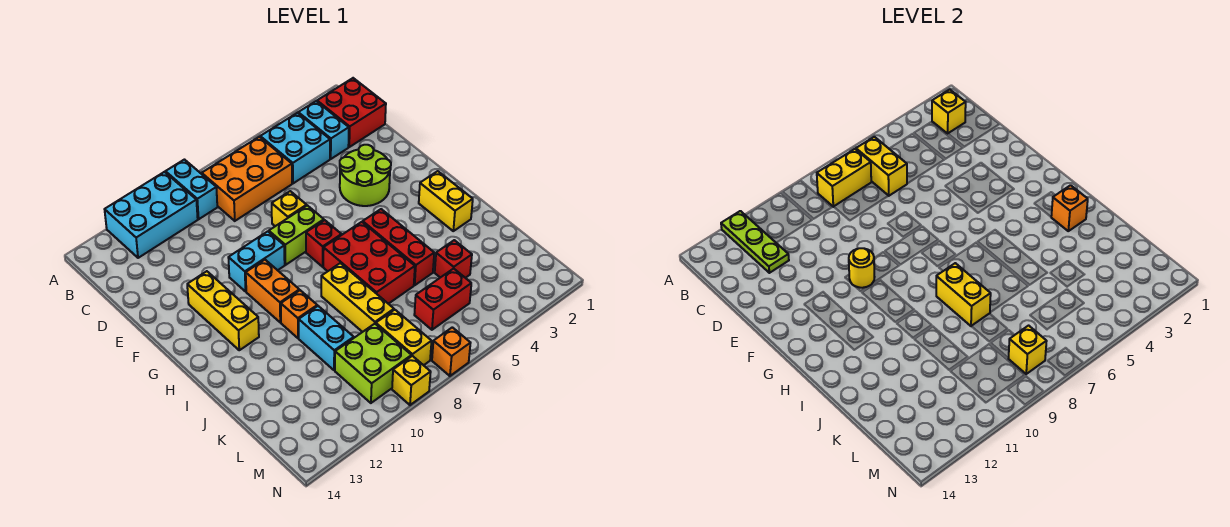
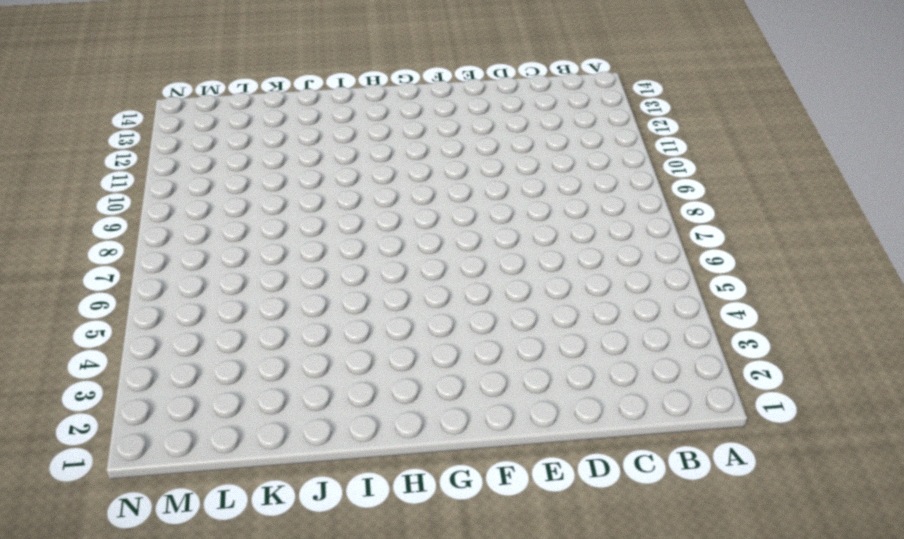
none -> cyan brick A9:B9 level 1
none -> cyan brick A10:B12 level 1
none -> red brick B1:C2 level 1
none -> cyan brick B3:C3 level 1

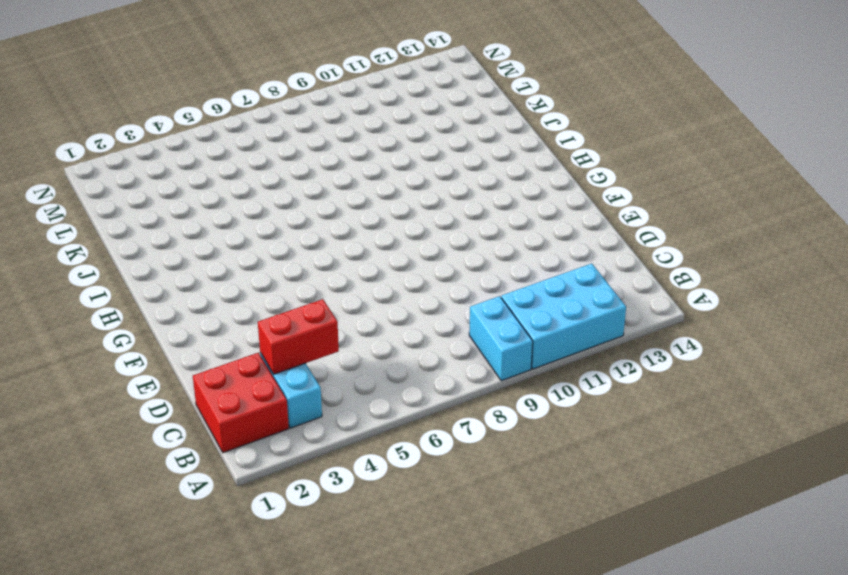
red brick C3:C4 level 2 -> red brick L5:L6 level 1
none -> cyan brick B4:C5 level 1
none -> orange brick B6:C8 level 1
none -> lime round brick E3:F4 level 1
none -> yellow brick E7 level 1

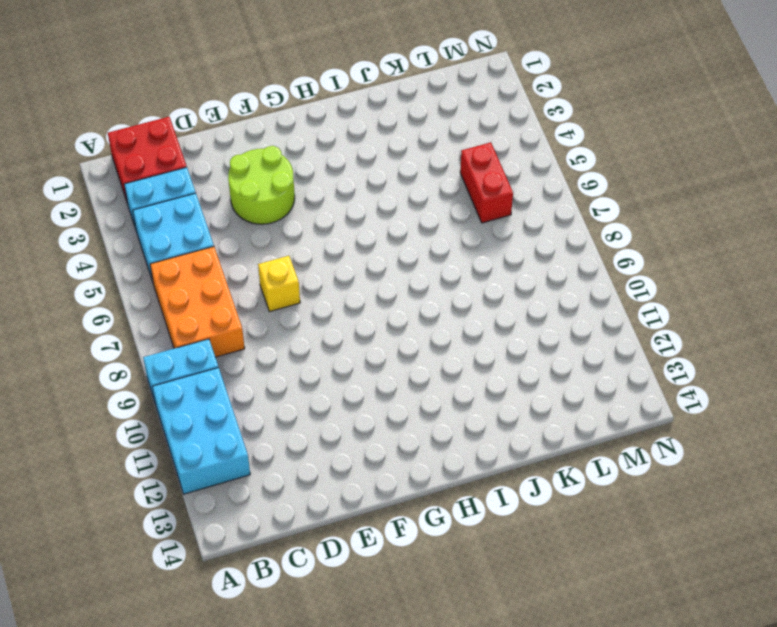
none -> lime brick F7:F8 level 1
none -> cyan brick F9:F10 level 1
none -> yellow brick F12:H12 level 1
none -> red brick G7 level 1

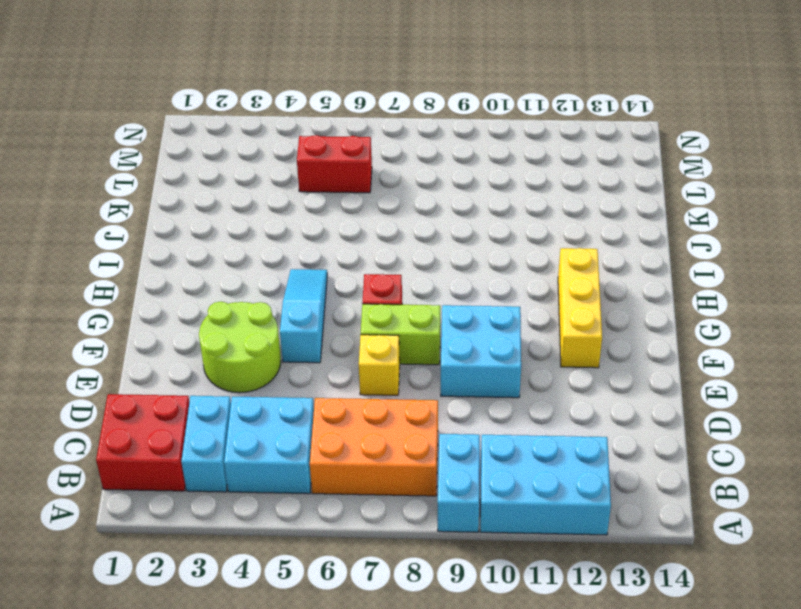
cyan brick E9:F10 level 1 -> cyan brick F9:F10 level 1
cyan slope F5:H5 level 1 top F -> red brick H5:J5 level 1
none -> orange brick G10:H10 level 1
none -> yellow brick H2:I2 level 1
none -> red brick H6:J7 level 1
none -> yellow brick I8:K8 level 1

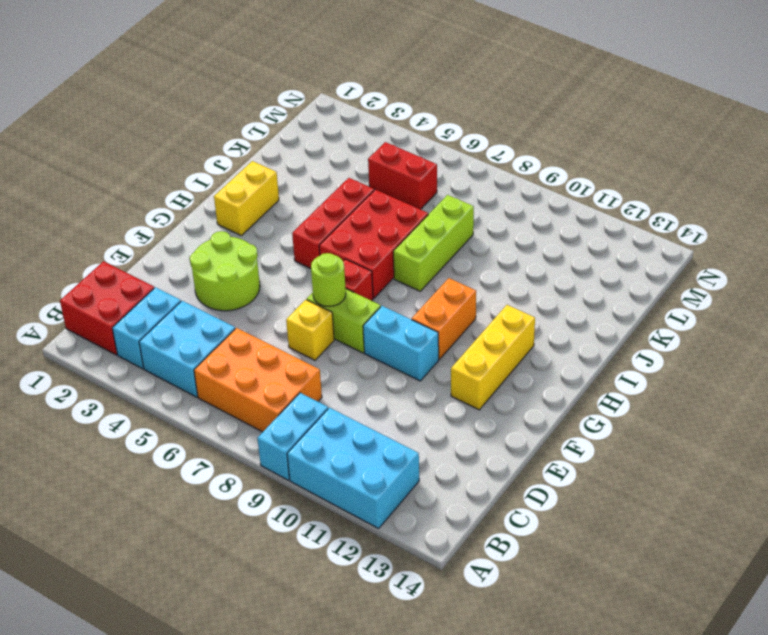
lime round brick F7 level 2 -> none
lime brick I8:K8 level 1 -> yellow brick I8:K8 level 1
none -> orange brick I10 level 1
none -> cyan brick J10:K10 level 1
none -> red brick K4 level 1
none -> yellow brick L8:M8 level 1

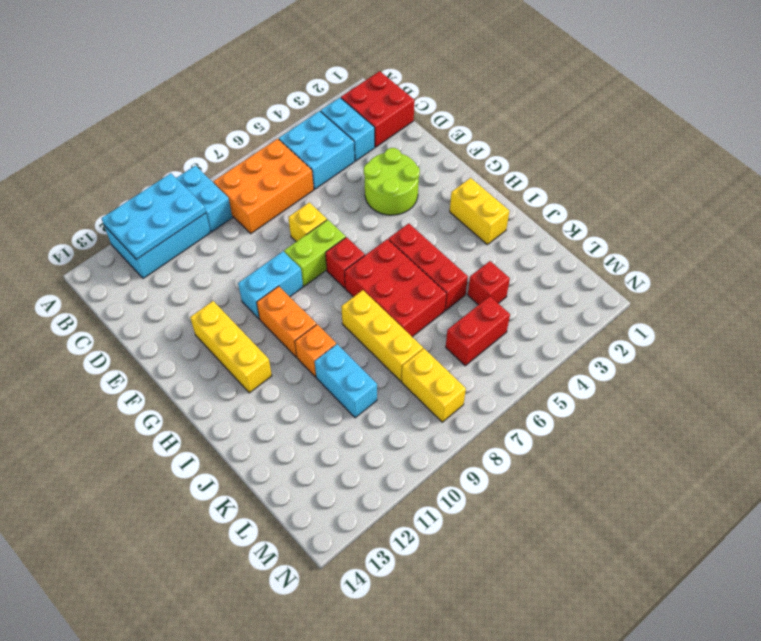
cyan plate A10:B12 level 2 -> lime plate A12:C12 level 2
none -> lime brick L9:M10 level 1
none -> orange brick N7 level 1
none -> yellow brick N9 level 1
none -> yellow brick B2 level 2

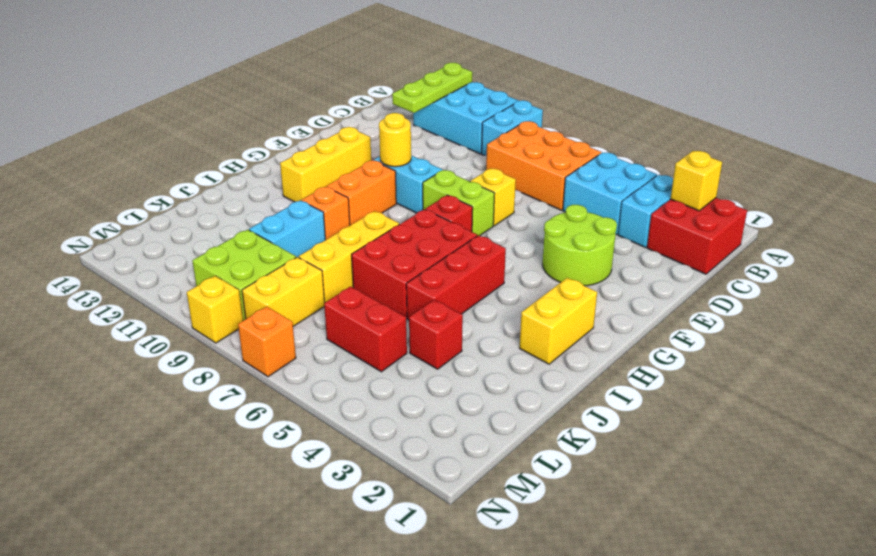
none -> yellow brick B6:C6 level 2
none -> yellow brick B7:B8 level 2
none -> orange brick I2 level 2
none -> yellow brick I8:J8 level 2

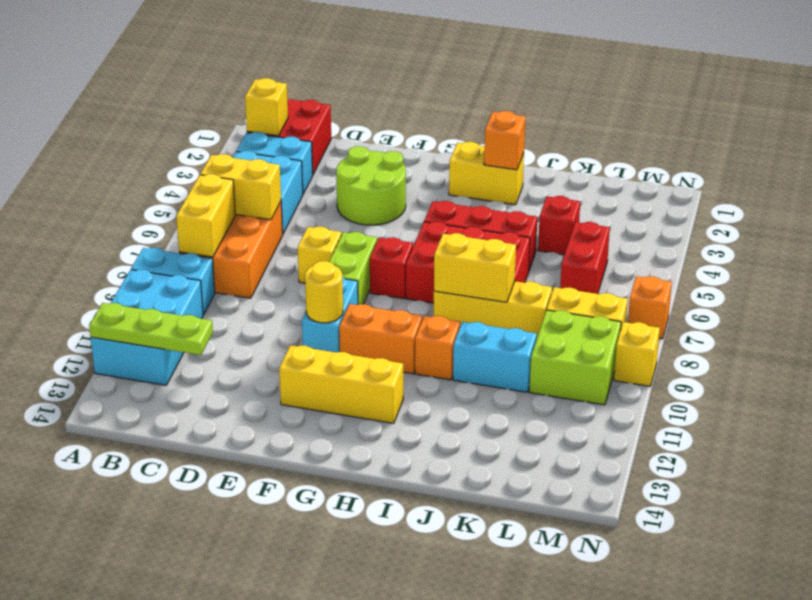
none -> yellow brick M8 level 2

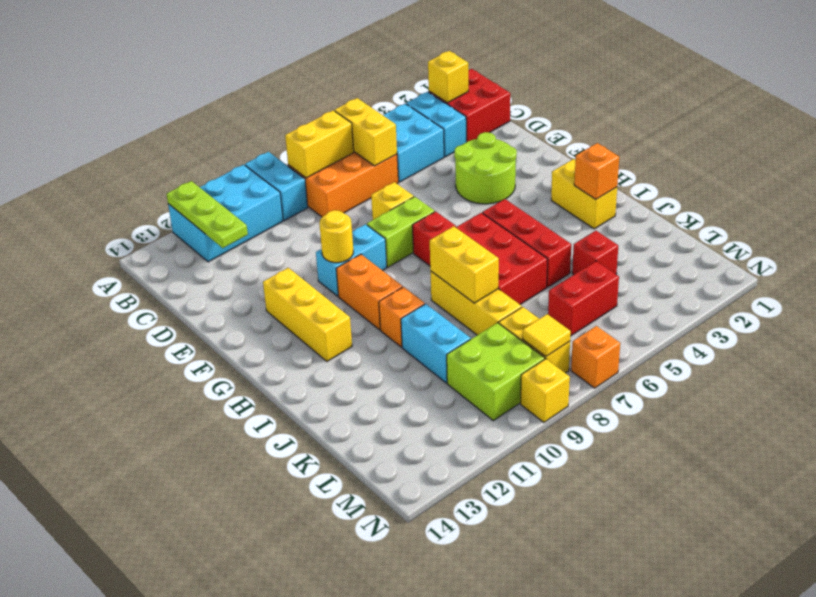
yellow tile M8 level 2 -> yellow brick M8 level 2

